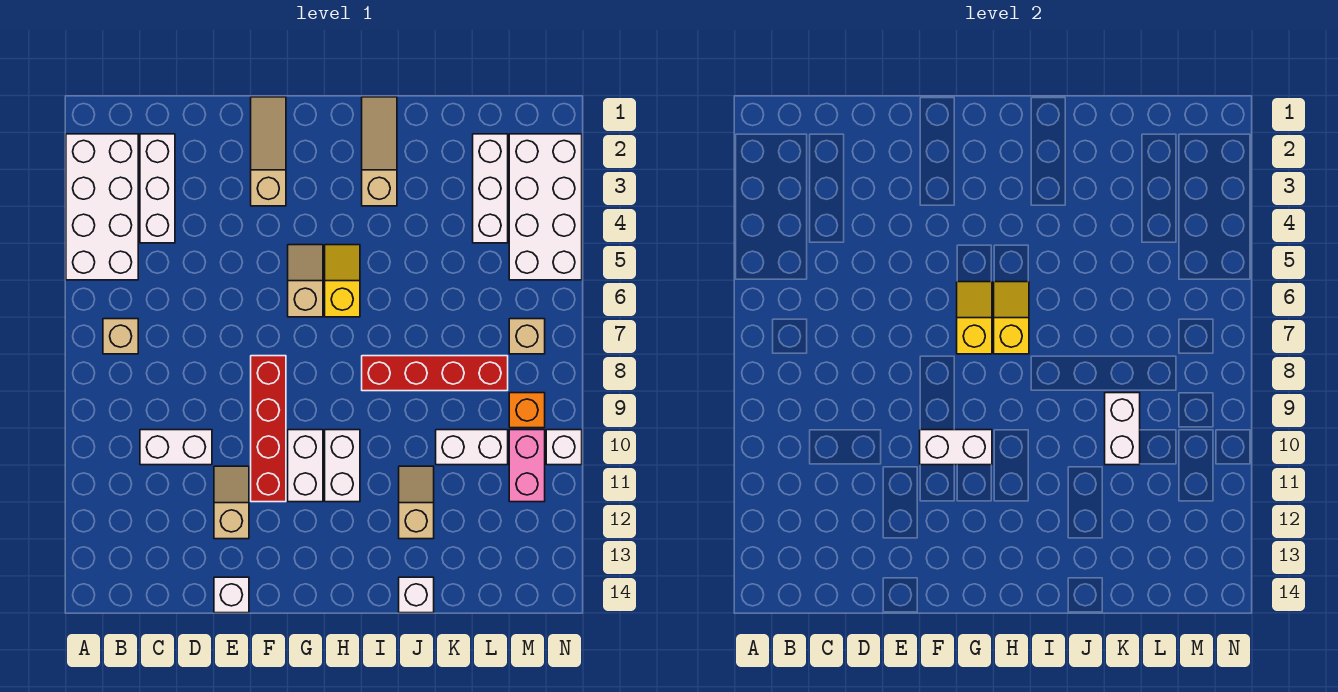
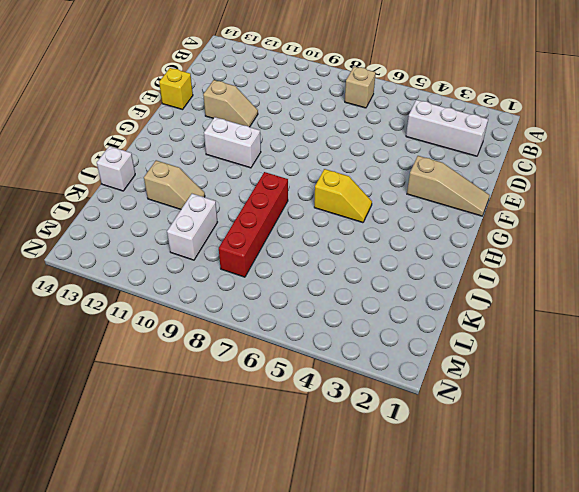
yellow brick E14 level 1 -> white brick E14 level 1
none -> white brick A2:B5 level 1
none -> white brick C10:D10 level 1
none -> red brick F8:F11 level 1

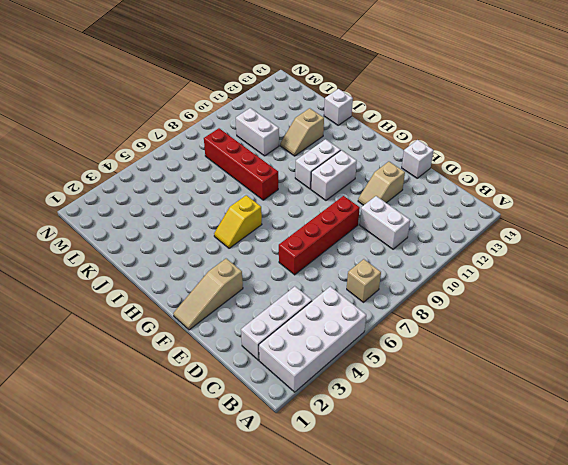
red brick E6:E9 level 1 -> red brick F8:F11 level 1
none -> tan slope G5:G6 level 1 top 6
none -> tan slope I1:I3 level 1 top 3
none -> white brick L2:L4 level 1

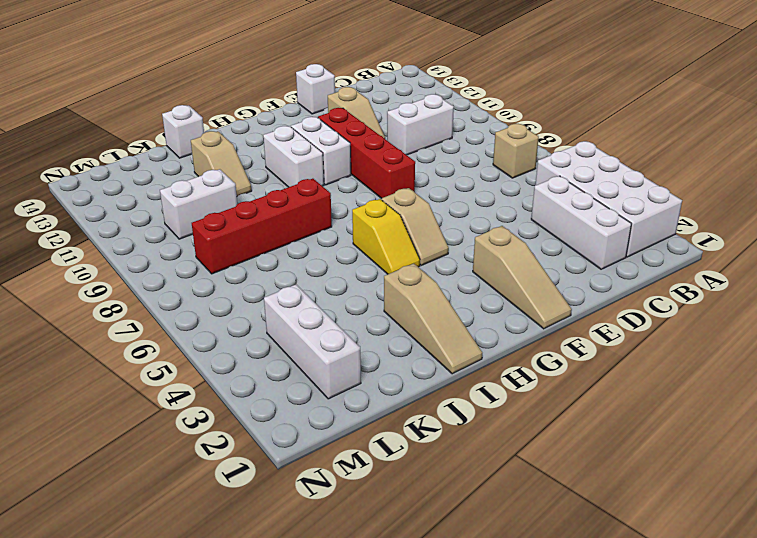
none -> white brick M2:N5 level 1
none -> tan brick M7 level 1
none -> orange brick M9 level 1

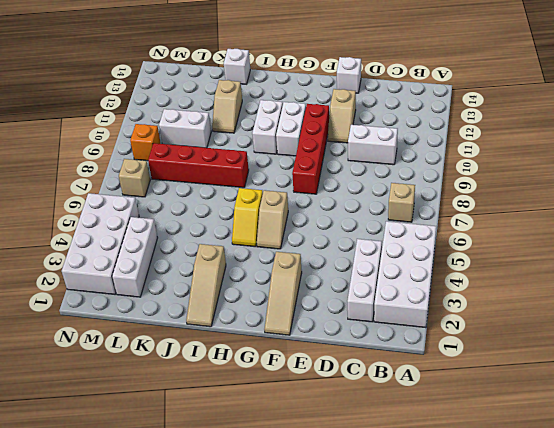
none -> pink brick M10:M11 level 1
none -> white brick N10 level 1
none -> white brick F10:G10 level 2

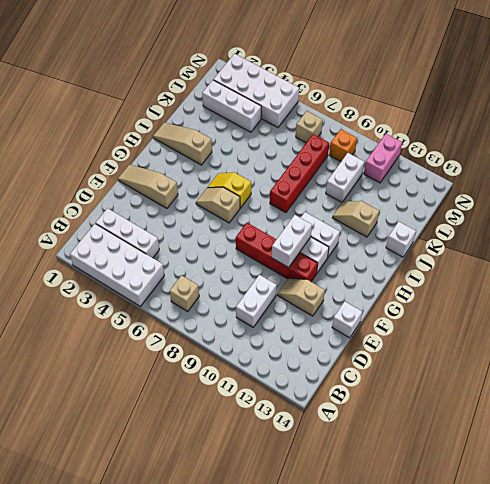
pink brick M11:N11 level 1 -> pink brick M10:M11 level 1
none -> white brick N10 level 1
none -> yellow slope G6:G7 level 2 top 7
none -> yellow slope H6:H7 level 2 top 7

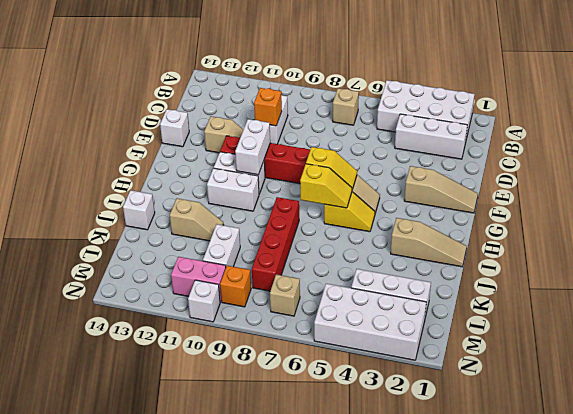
orange brick D10 level 2 -> none
none -> white brick K9:K10 level 2

